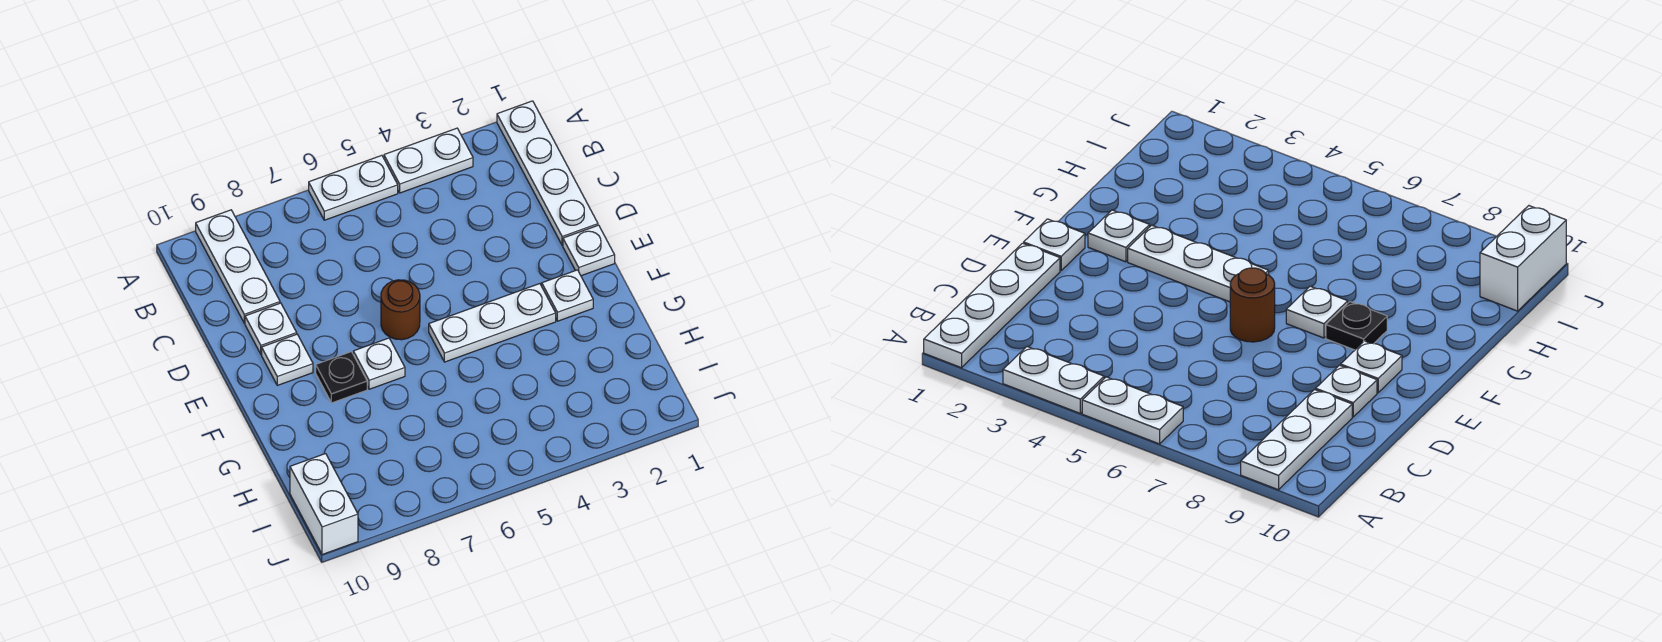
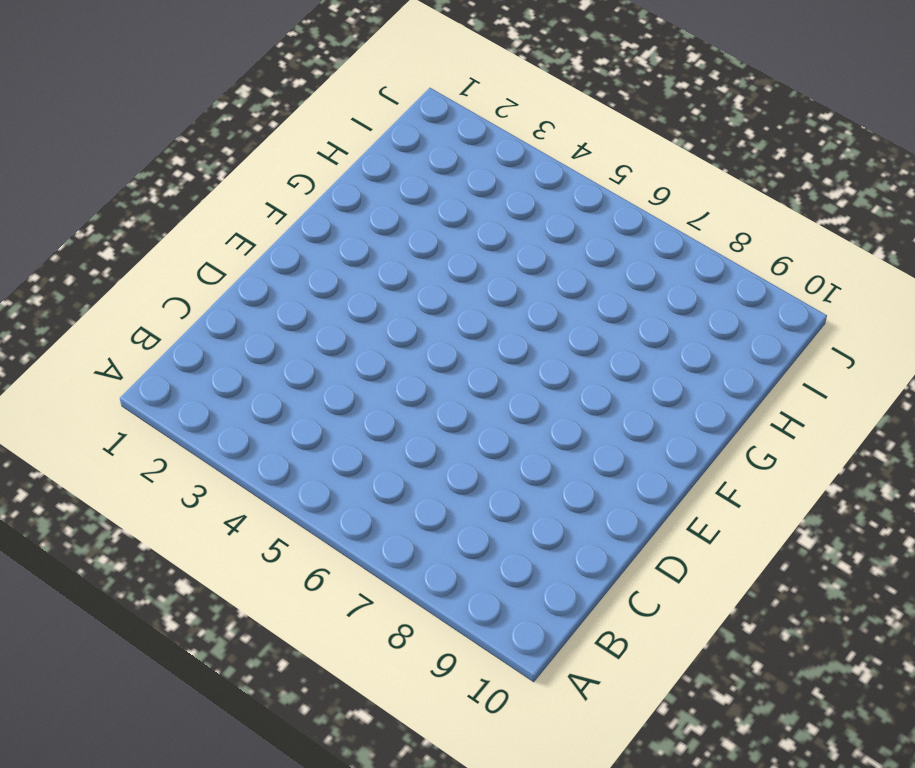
none -> white plate A1:D1 level 1
none -> white plate A3:A4 level 1
none -> white plate A5:A6 level 1

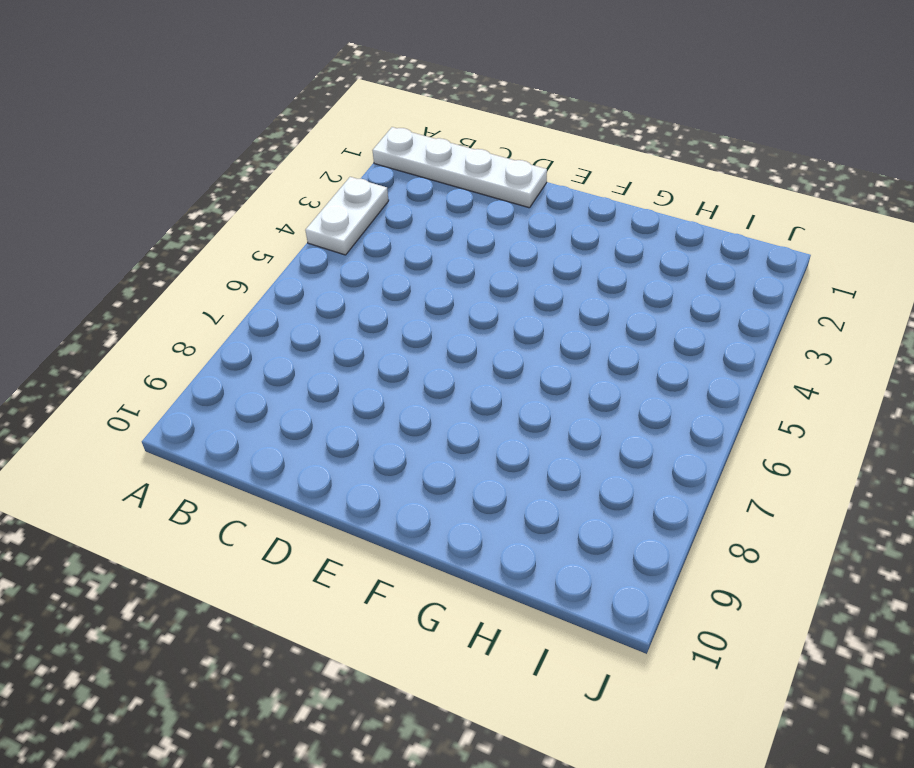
none -> white plate A5:A6 level 1
none -> white plate A9:C9 level 1
none -> white plate D9 level 1

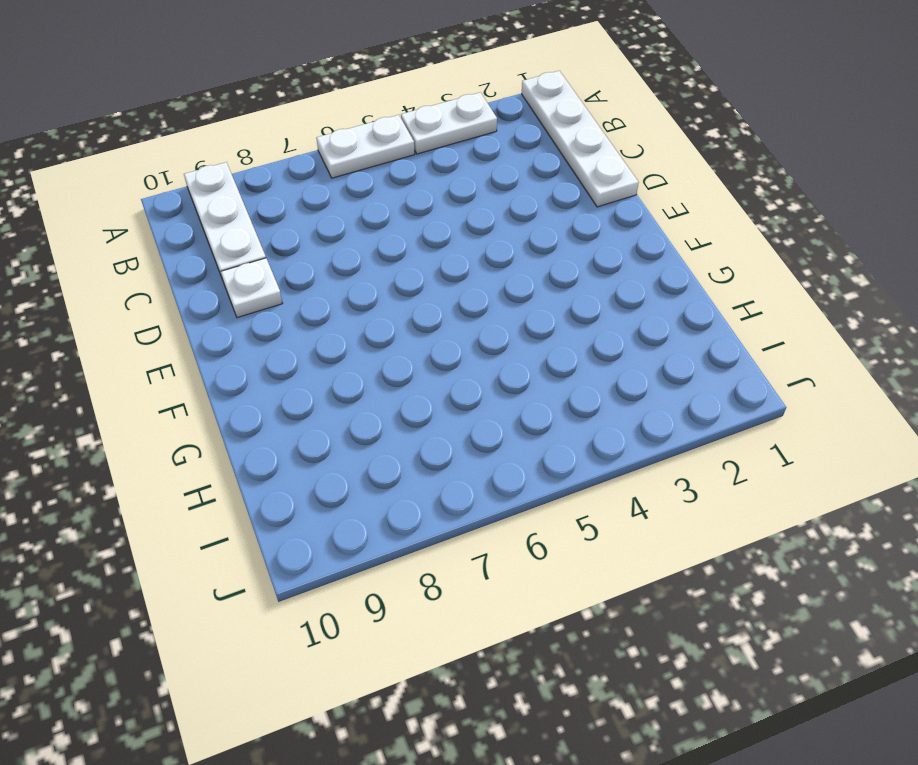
none -> white plate E1 level 1
none -> brown round brick E6 level 1
none -> white plate E9 level 1

